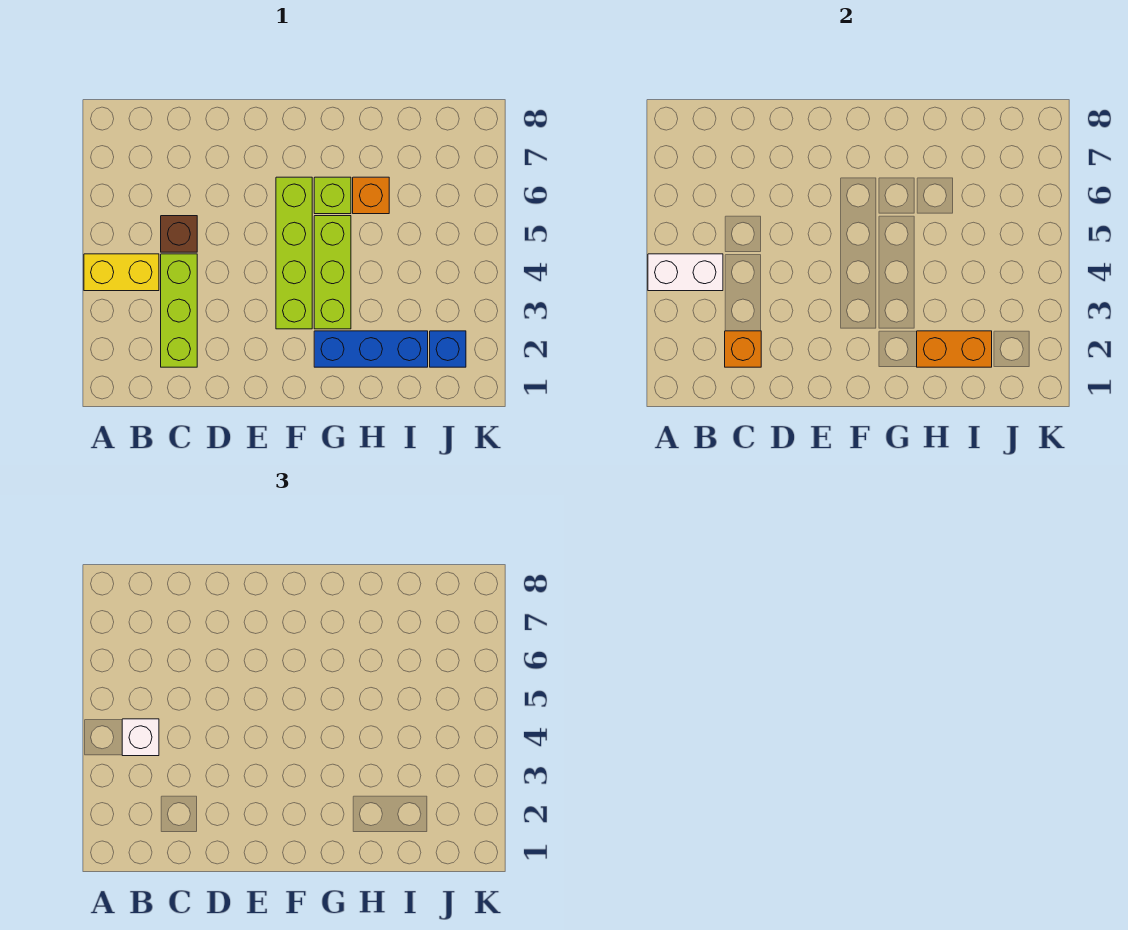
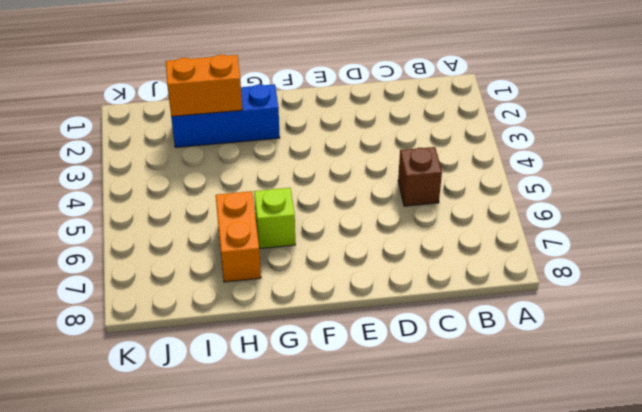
orange brick H6:H7 level 1 -> orange brick H6 level 1
none -> yellow brick A4:B4 level 1
none -> lime brick C2:C4 level 1
none -> lime brick F3:F6 level 1

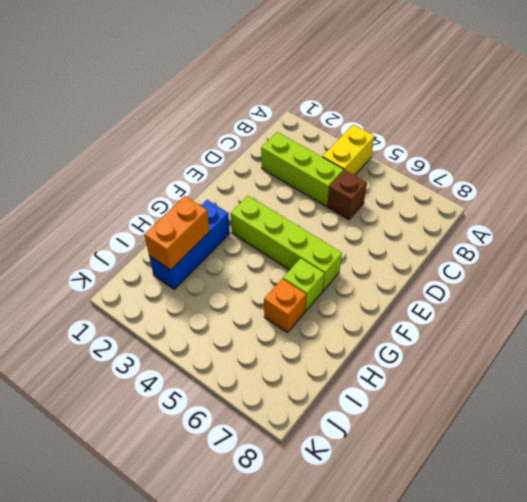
none -> lime brick G3:G5 level 1
none -> blue brick J2 level 1
none -> white brick A4:B4 level 2

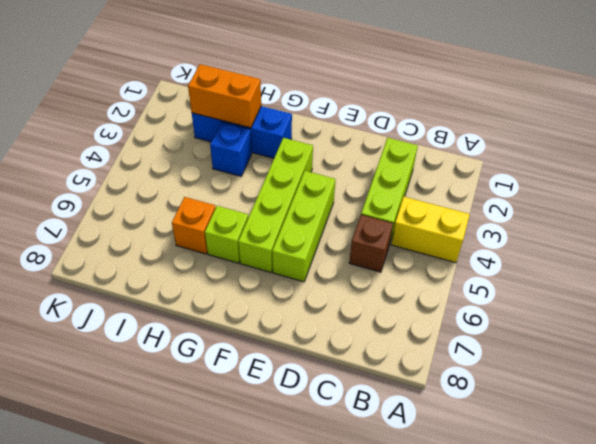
lime brick E4:E6 level 1 -> lime brick G3:G5 level 1
blue brick H3 level 1 -> blue brick J2 level 1
none -> white brick A4:B4 level 2
none -> orange brick C2 level 2
none -> white brick B4 level 3

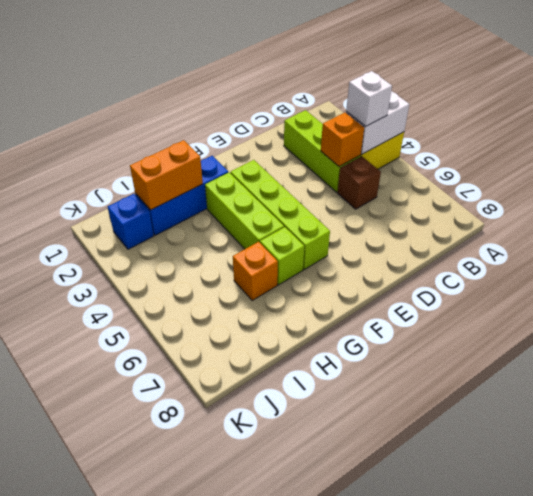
orange brick C4 level 2 -> orange brick C2 level 2

